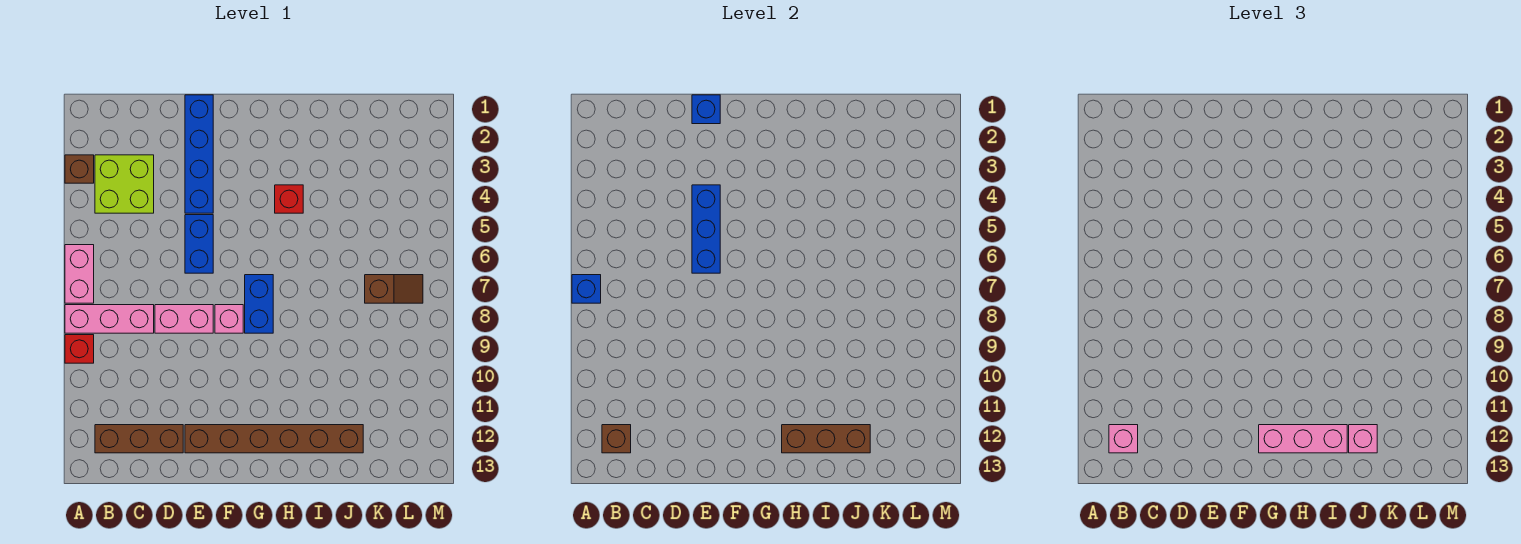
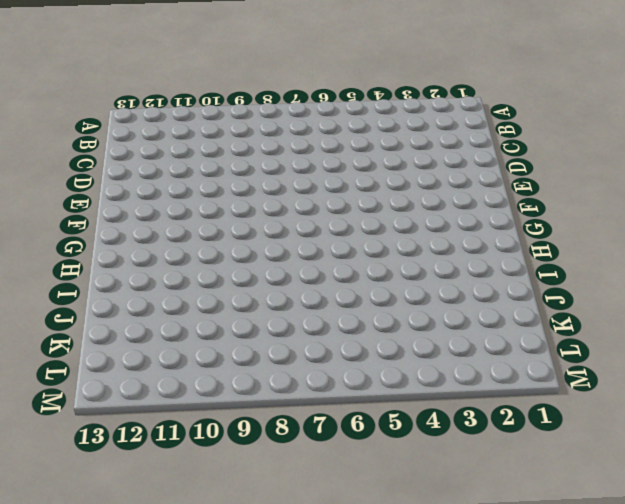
none -> brown brick A3 level 1
none -> pink brick A6:A7 level 1
none -> pink brick A8:C8 level 1

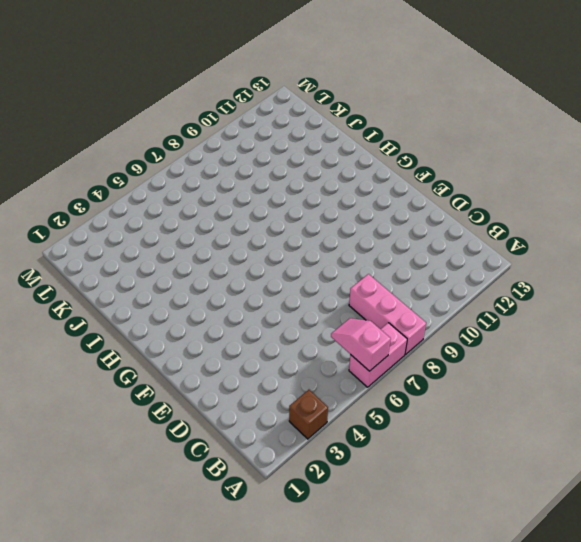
pink slope A6:B6 level 2 top A -> none
none -> red brick A9 level 1
none -> lime brick B3:C4 level 1
none -> brown brick B12:D12 level 1

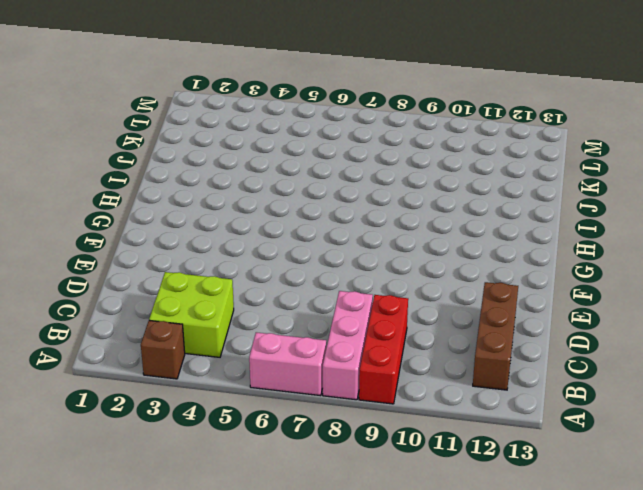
red brick A9:C9 level 1 -> red brick A9 level 1
none -> pink brick D8:E8 level 1
none -> blue brick E1:E4 level 1
none -> blue brick E5:E6 level 1

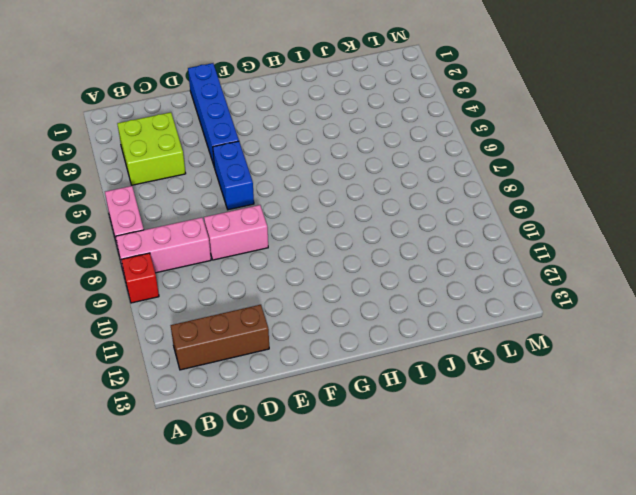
none -> brown brick A3 level 1
none -> brown brick E12:J12 level 1
none -> pink brick F8 level 1

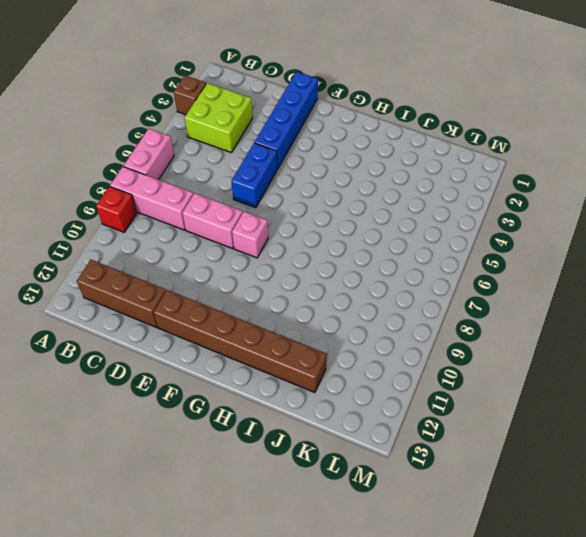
none -> blue brick G7:G8 level 1
none -> red brick H4 level 1
none -> brown slope K7:L7 level 1 top K

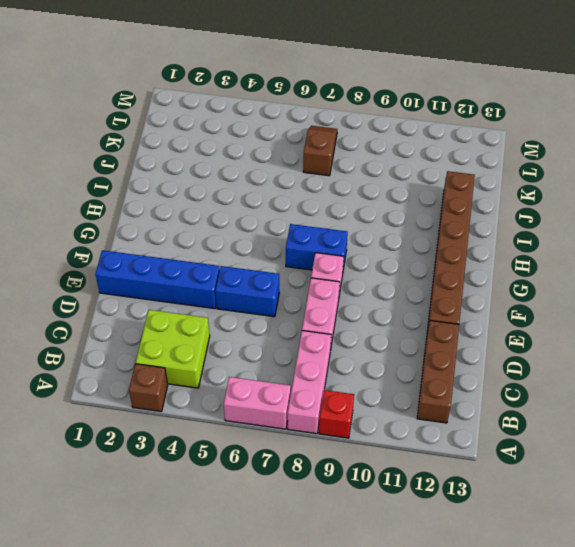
none -> red brick H4 level 1
none -> blue brick A7 level 2
none -> brown brick B12 level 2

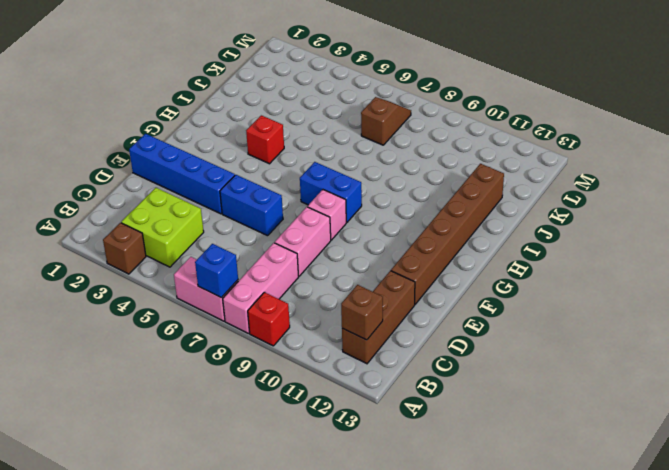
none -> blue brick E1 level 2
none -> blue brick E4:E6 level 2
none -> brown brick H12:J12 level 2

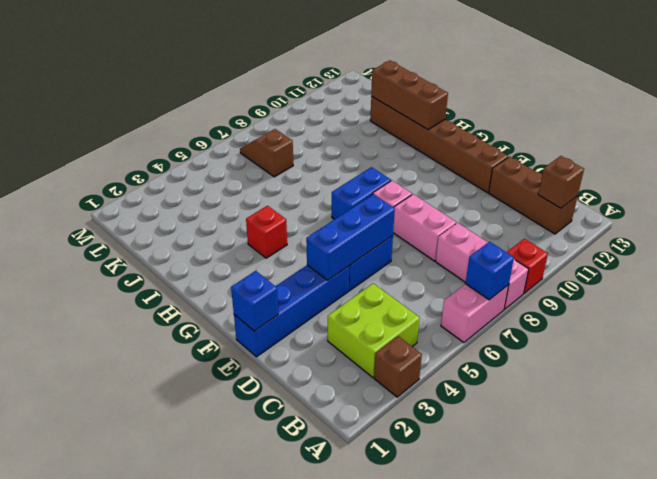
none -> pink brick B12 level 3
none -> pink brick G12:I12 level 3
none -> pink brick J12 level 3

